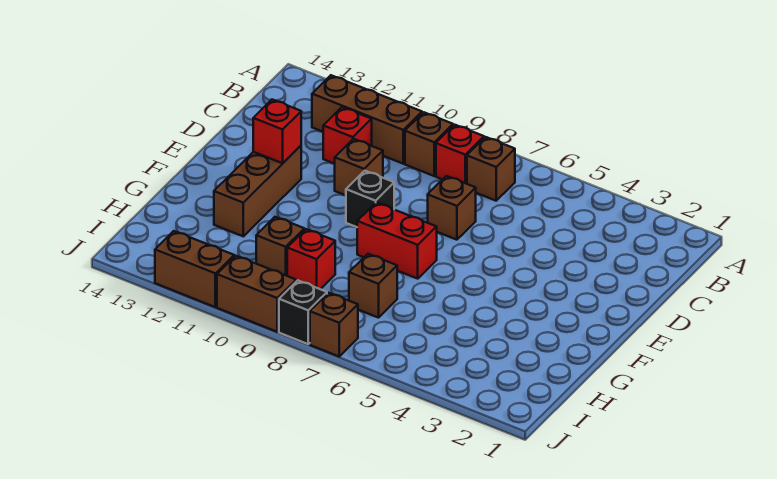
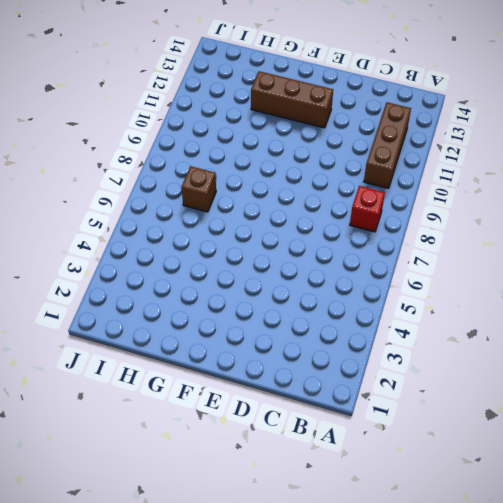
none -> brown brick B7 level 1
none -> brown brick B9 level 1
none -> red brick C11 level 1

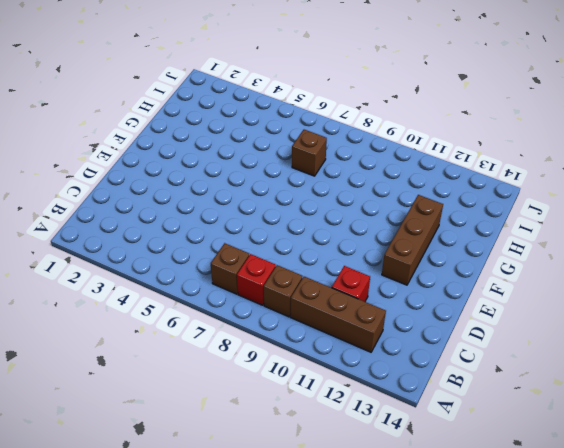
none -> brown brick D7 level 1
none -> brown brick D10 level 1
none -> black brick E9 level 1

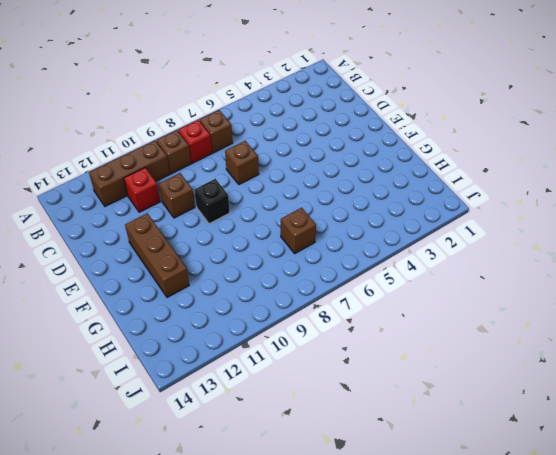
none -> red brick F7:F8 level 1
none -> red brick H9 level 1
none -> brown brick H10 level 1

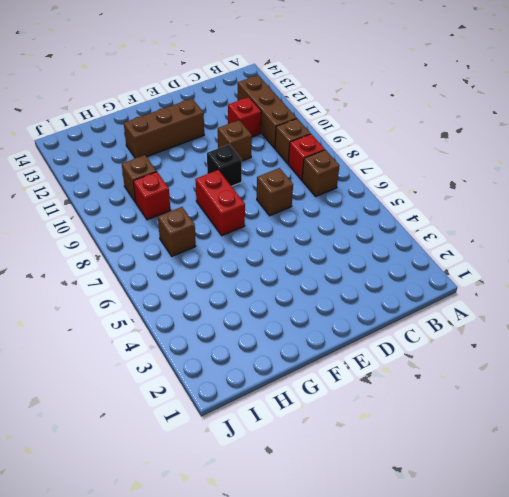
none -> brown brick J7 level 1
none -> black brick J8 level 1
none -> brown brick J9:J10 level 1

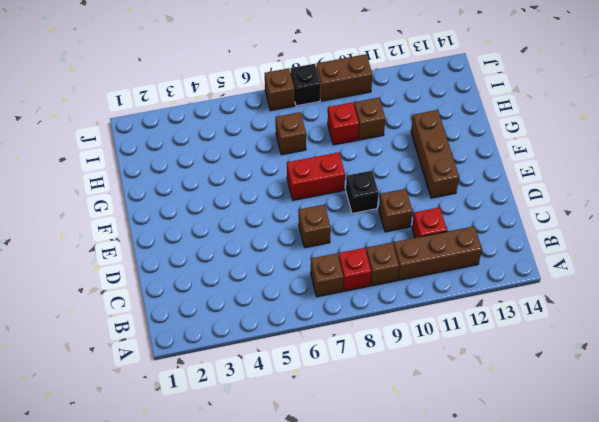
none -> brown brick J11:J12 level 1
none -> red brick E12 level 2

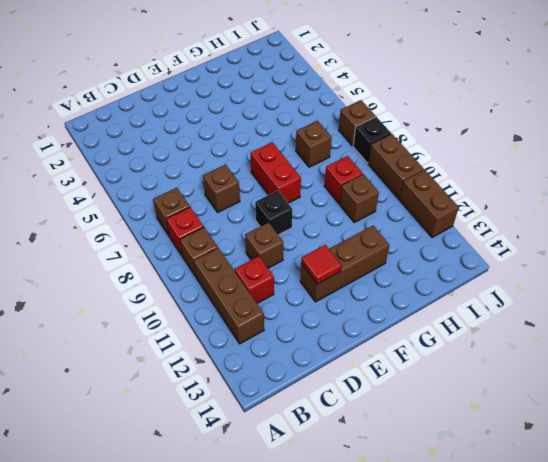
red tile E12 level 2 -> red brick E12 level 2

